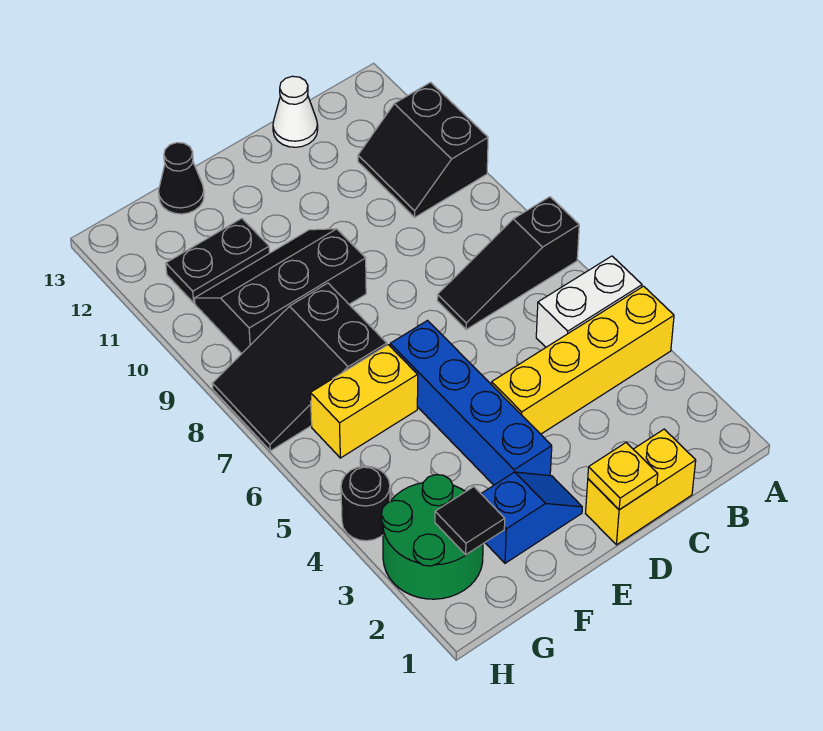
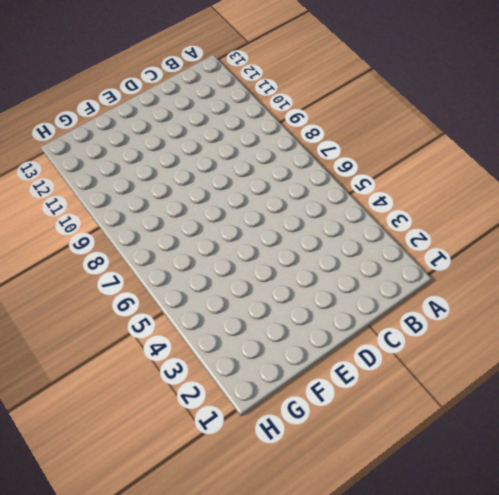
none -> yellow brick A4:D4 level 1
none -> white brick A5:B5 level 1
none -> black slope A7:C7 level 1 top A

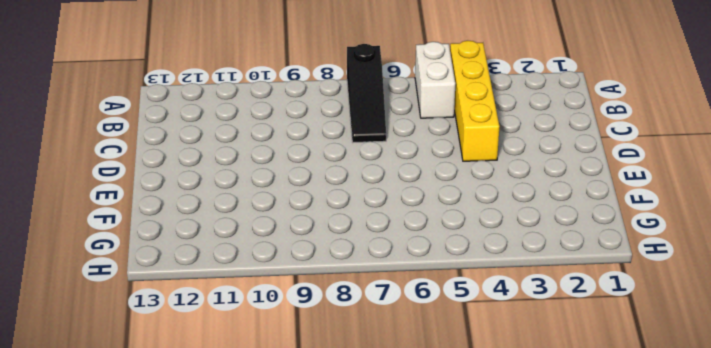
none -> black slope A10:B11 level 1 top A
none -> yellow brick C1:D1 level 1
none -> white cone C13 level 1

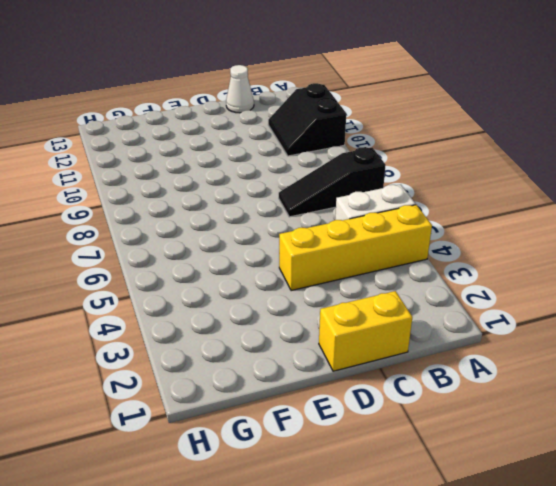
none -> blue slope E2:F2 level 1 top F
none -> blue brick E3:E6 level 1
none -> black slope E9:G10 level 1 top 9

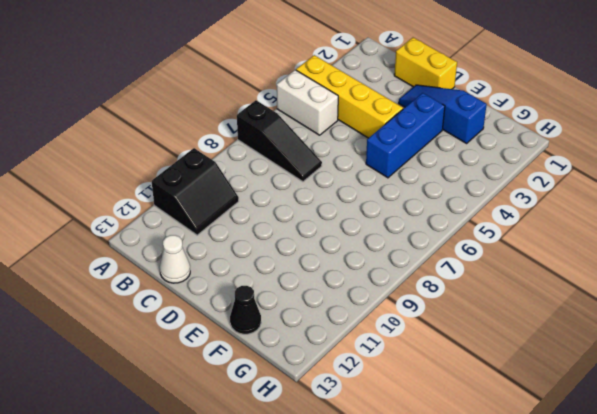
blue slope D2:F2 level 1 top F -> blue slope E2:F2 level 1 top F
blue brick E3:E5 level 1 -> blue brick E3:E6 level 1
none -> black slope E9:G10 level 1 top 9
none -> yellow brick F6:G6 level 1
none -> black slope F7:H8 level 1 top F

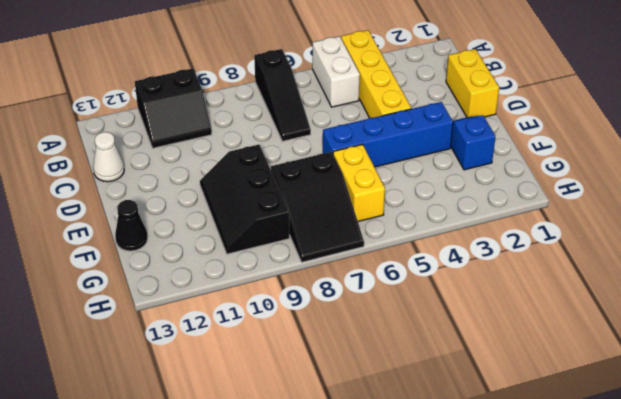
none -> black plate F11:G11 level 1
none -> green round brick G2:H3 level 1
none -> black round brick H4 level 1

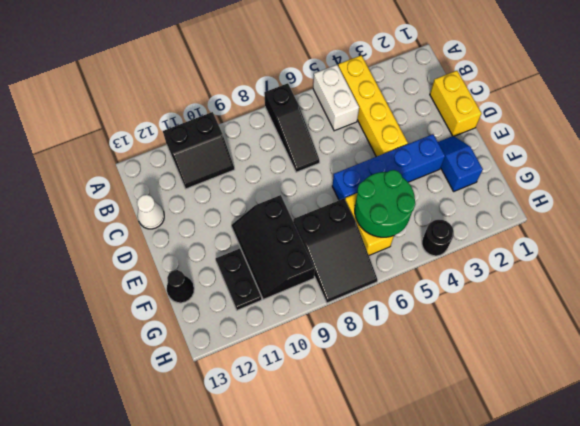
green round brick F5:G6 level 2 -> green round brick G2:H3 level 1
none -> yellow plate D1 level 2
none -> black tile G2 level 2

